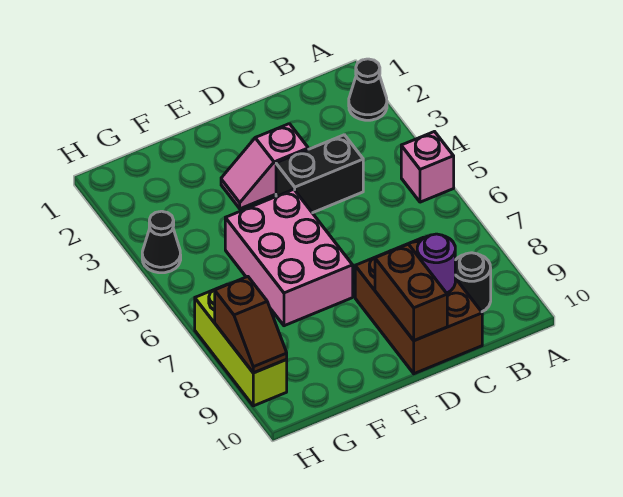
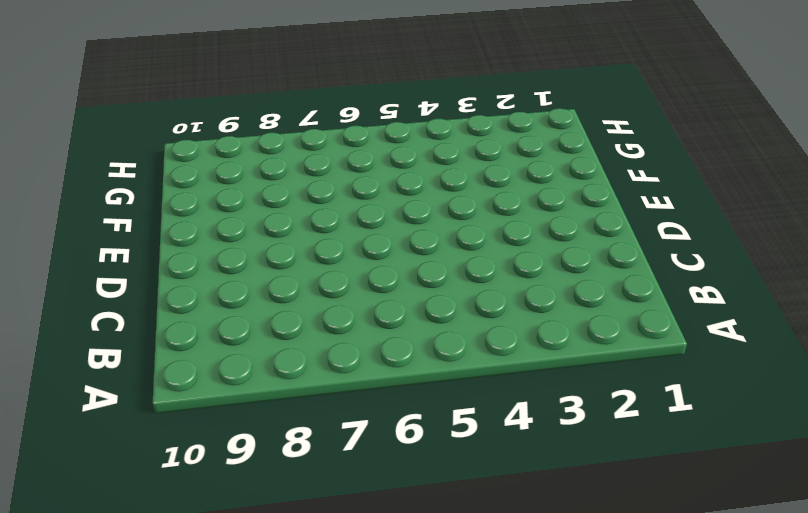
none -> black cone A2 level 1
none -> pink brick A5 level 1
none -> black round brick B9 level 1

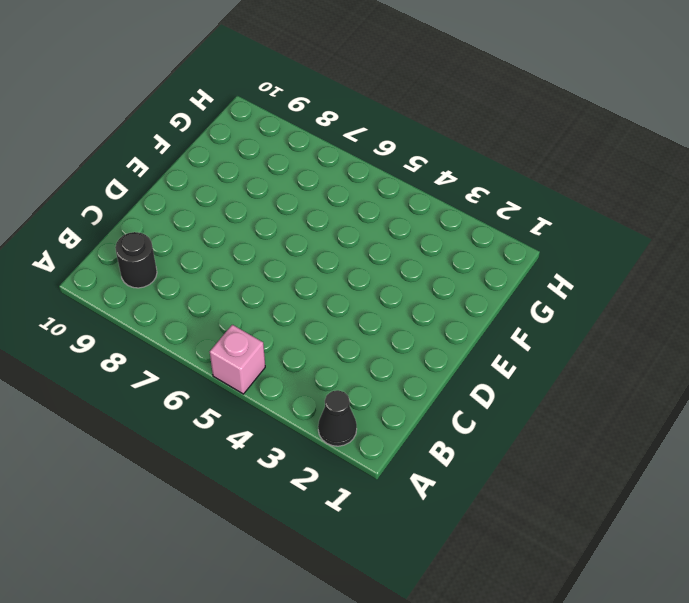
none -> black brick C4:D4 level 1
none -> brown brick C8:D10 level 1
none -> pink slope D3:E3 level 1 top D

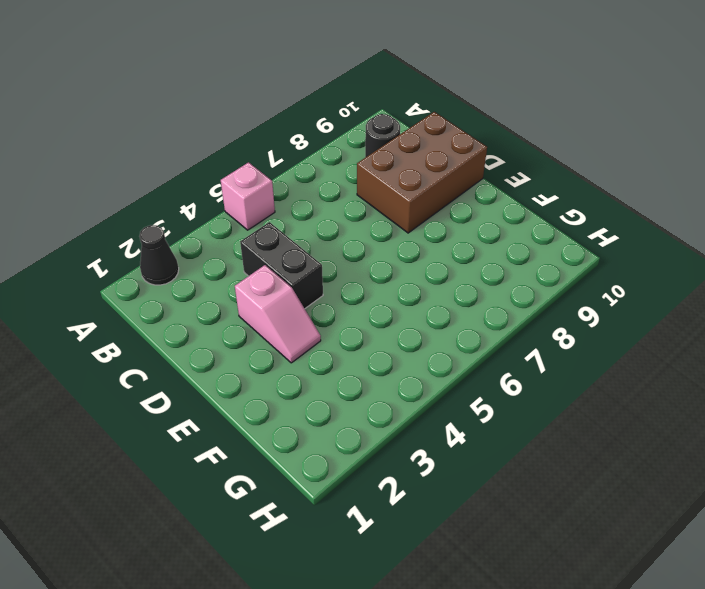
none -> pink brick E5:F7 level 1
none -> black cone H4 level 1
none -> lime brick H7:H9 level 1

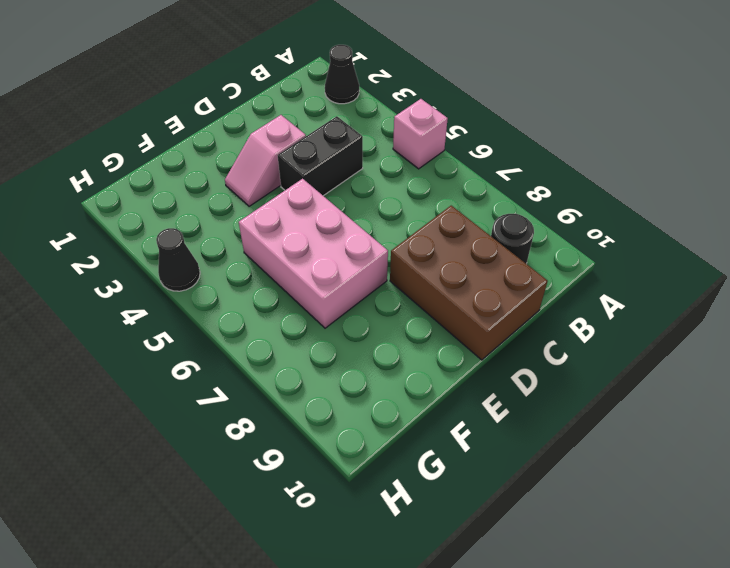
none -> lime brick H7:H9 level 1
none -> purple round brick C9 level 2
none -> brown brick D9:D10 level 2

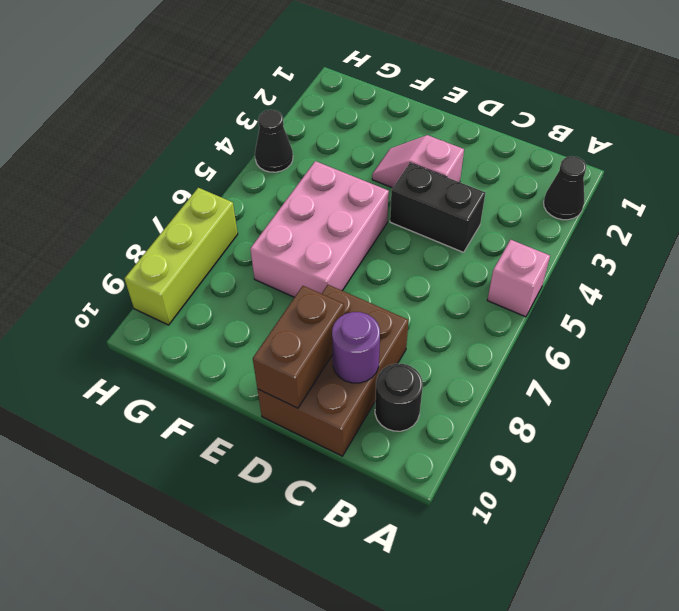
none -> brown slope H8:H9 level 2 top 8

